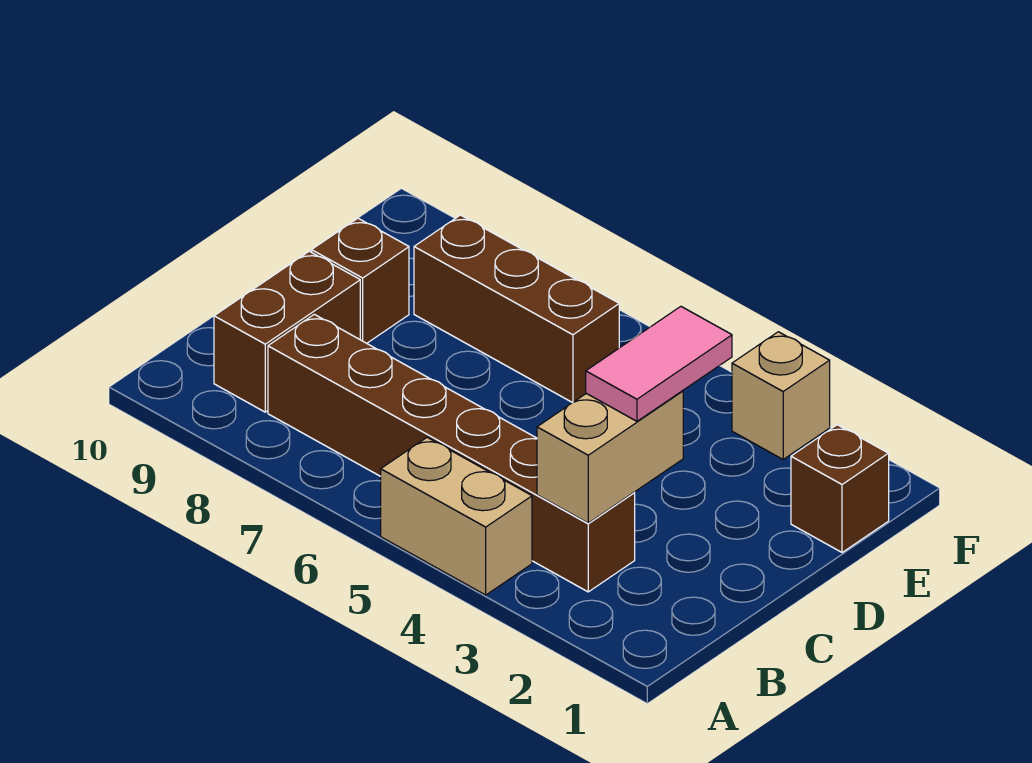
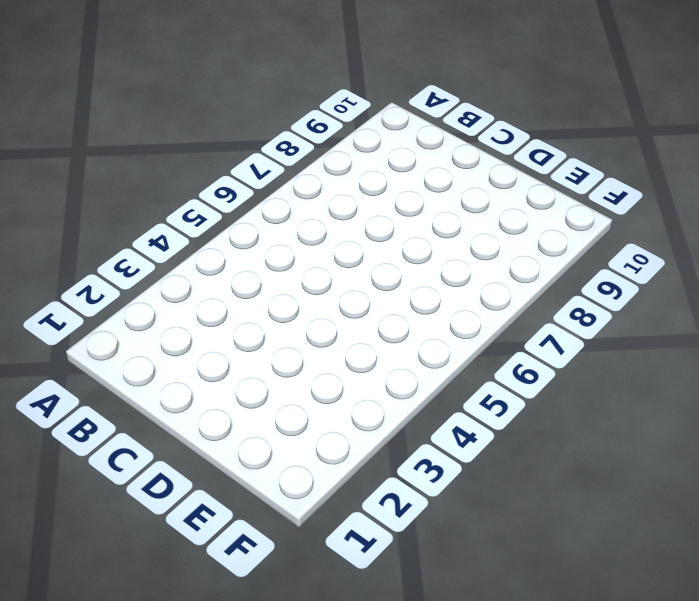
none -> tan brick A4:A5 level 1
none -> brown brick B3:B8 level 1

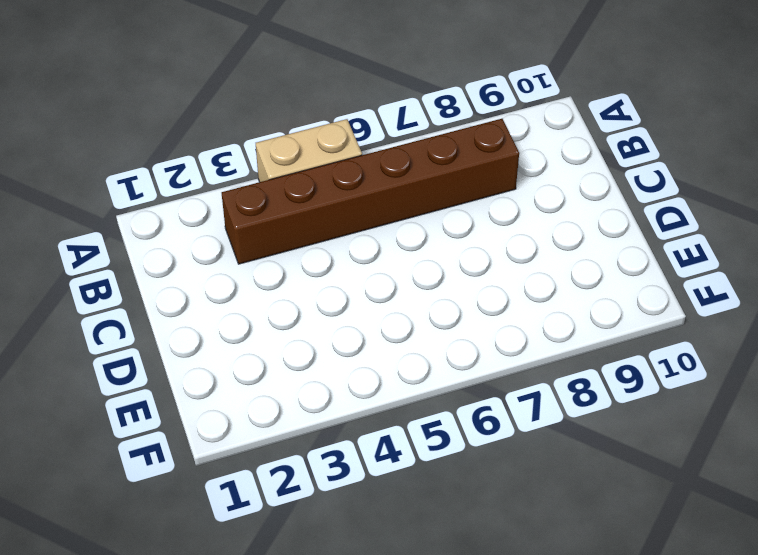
none -> brown brick B9:C9 level 1
none -> brown brick D9 level 1

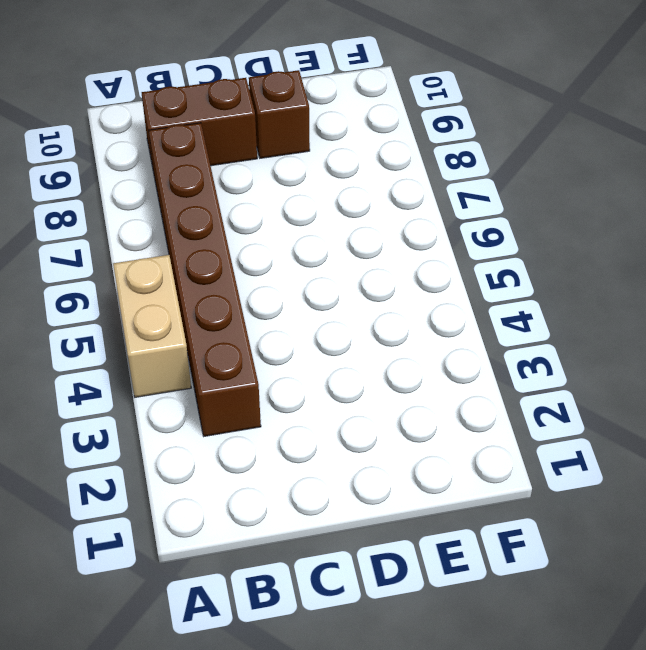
none -> brown brick E1 level 1
none -> brown brick E6:E8 level 1

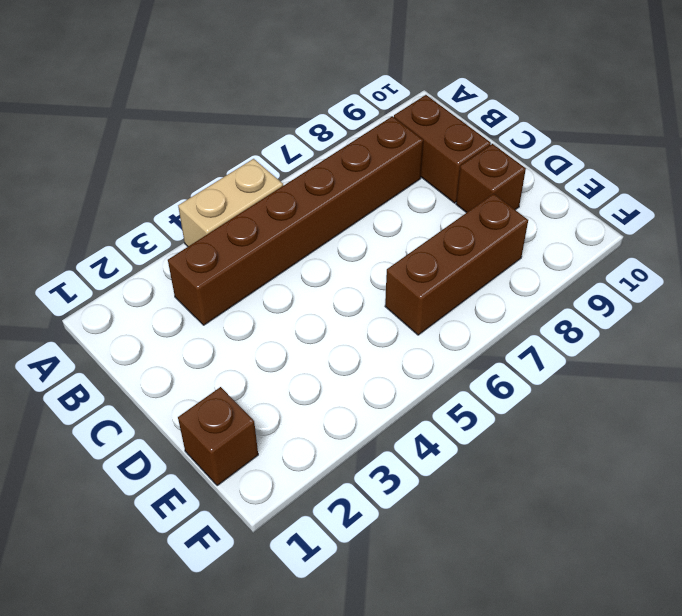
none -> tan brick F3 level 1
none -> tan brick B3:C3 level 2

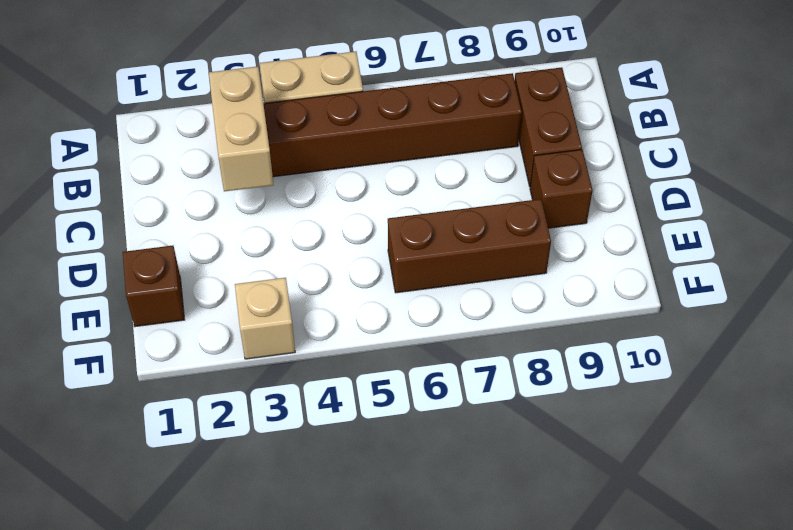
none -> pink tile C3:D3 level 3

